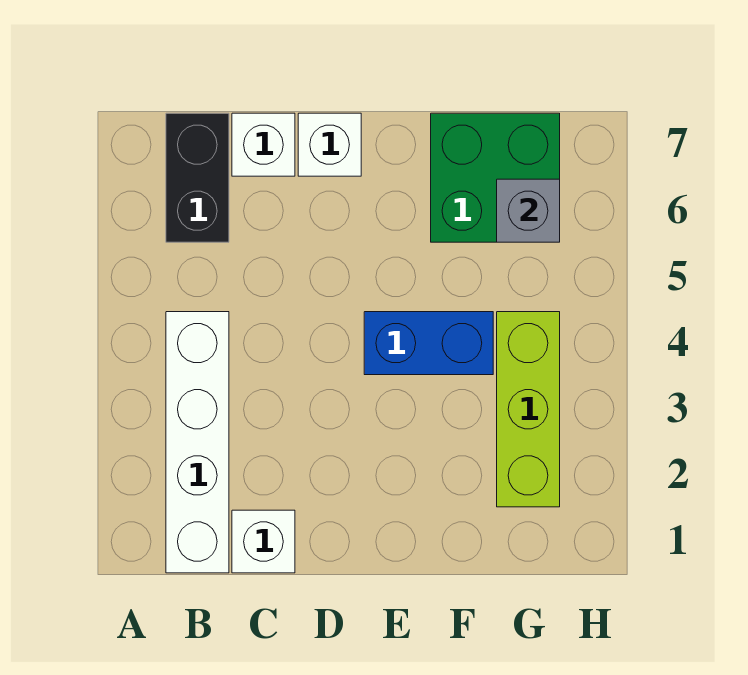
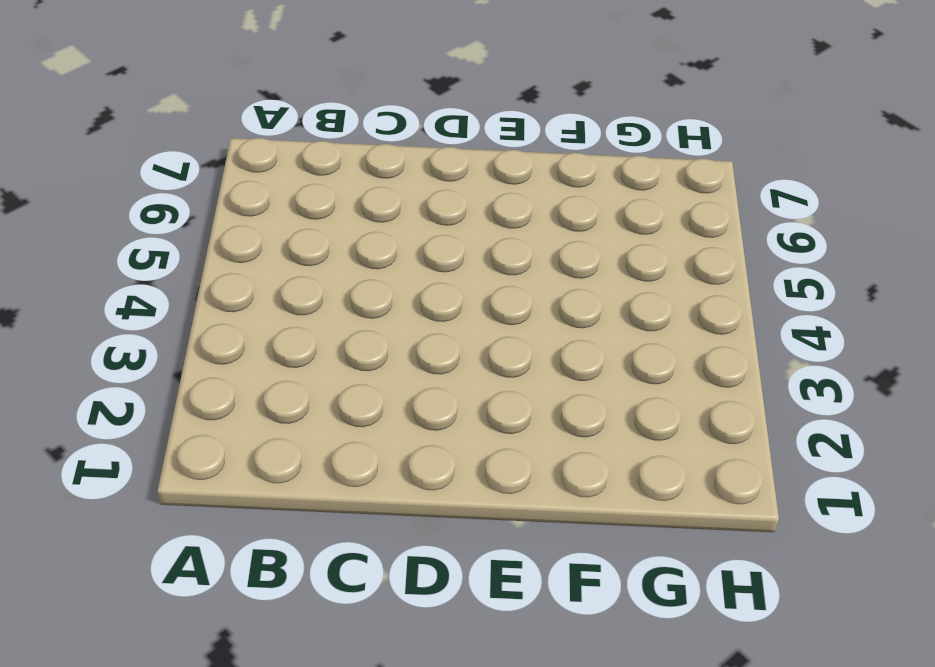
none -> white brick B1:B4 level 1
none -> black brick B6:B7 level 1

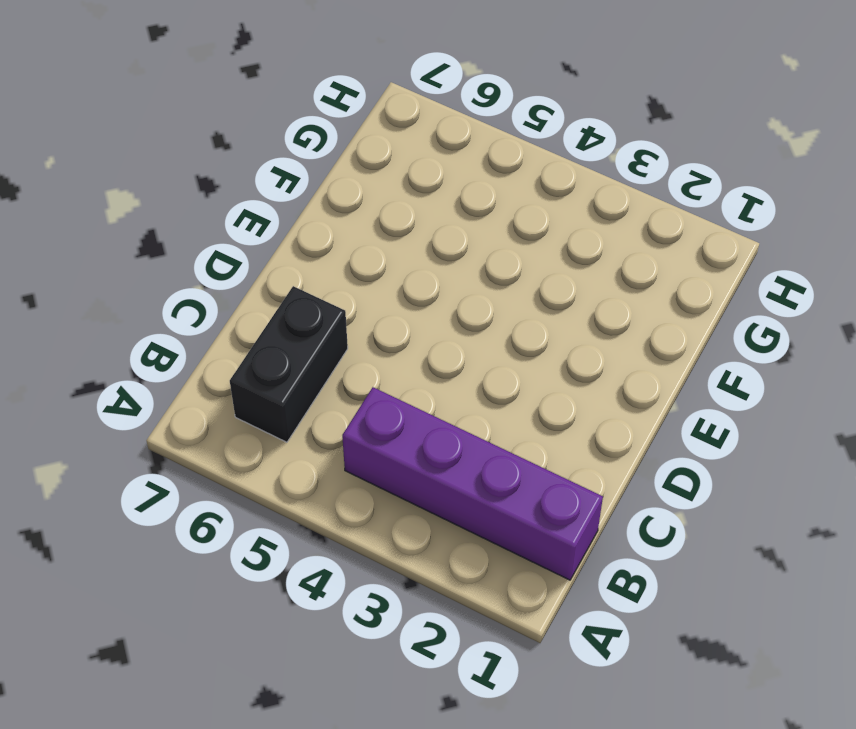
purple brick B1:B4 level 1 -> white brick B1:B4 level 1
black brick B6:C6 level 1 -> black brick B6:B7 level 1
none -> white brick C1 level 1
none -> white brick C7 level 1

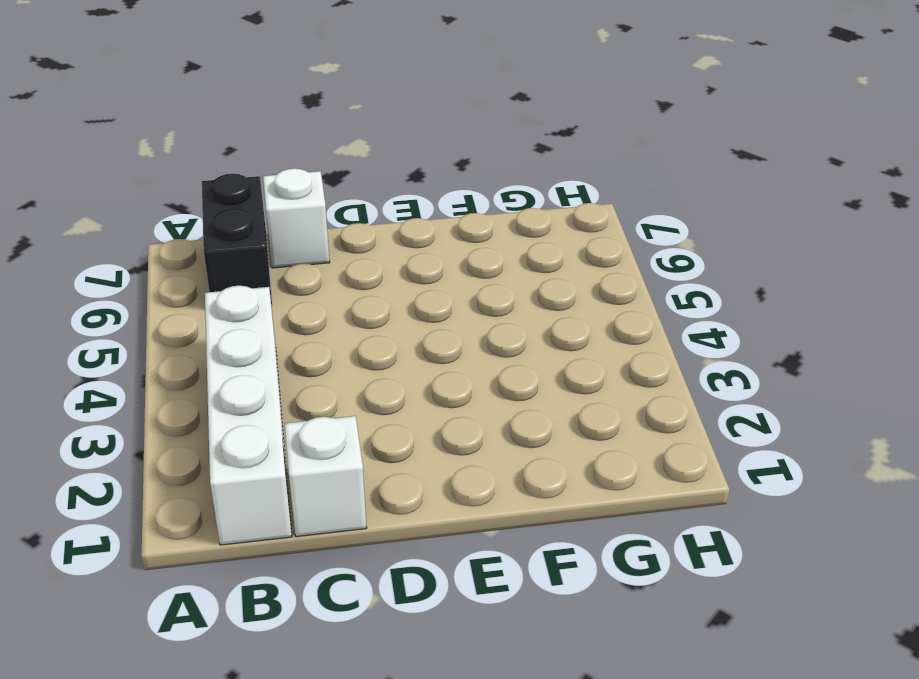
none -> white brick D7 level 1
none -> blue brick E4:F4 level 1

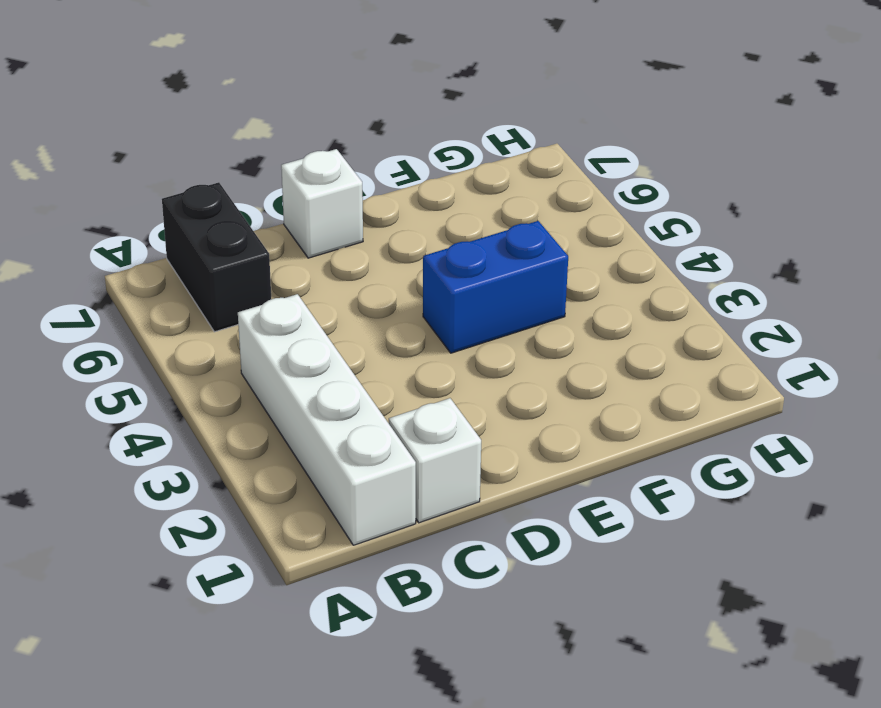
none -> white brick C7 level 1
none -> green brick F6:G7 level 1

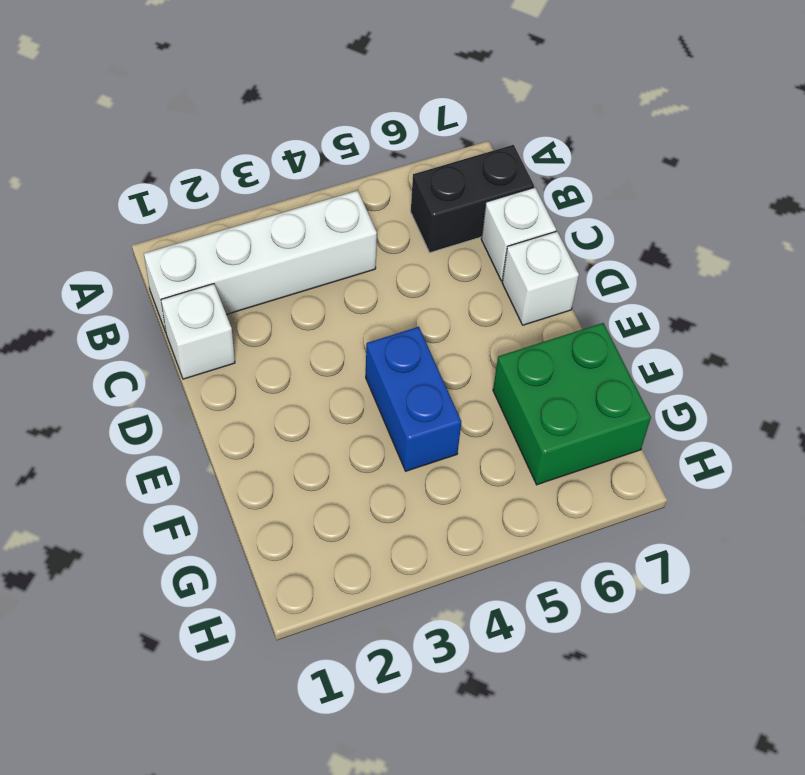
none -> lime brick G2:G4 level 1
none -> grey brick G6 level 2

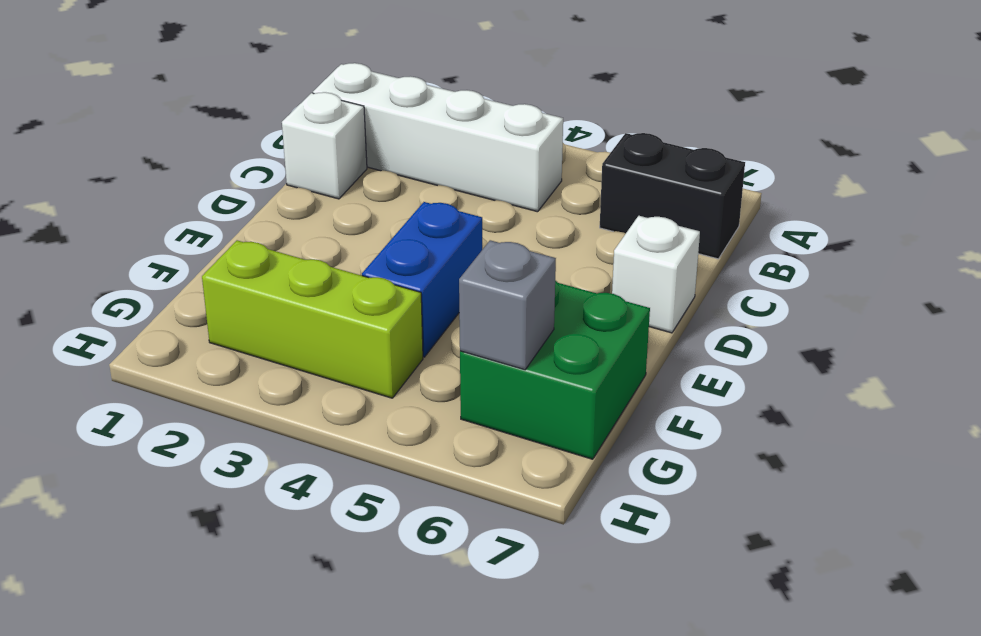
none -> white brick C7 level 1

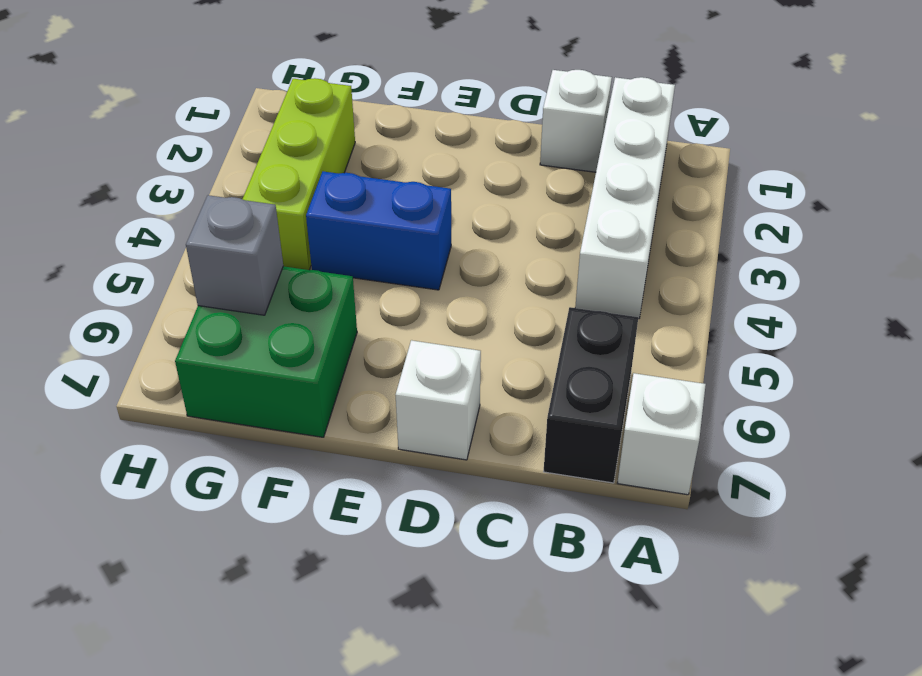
white brick A7 level 1 -> white brick C7 level 1

